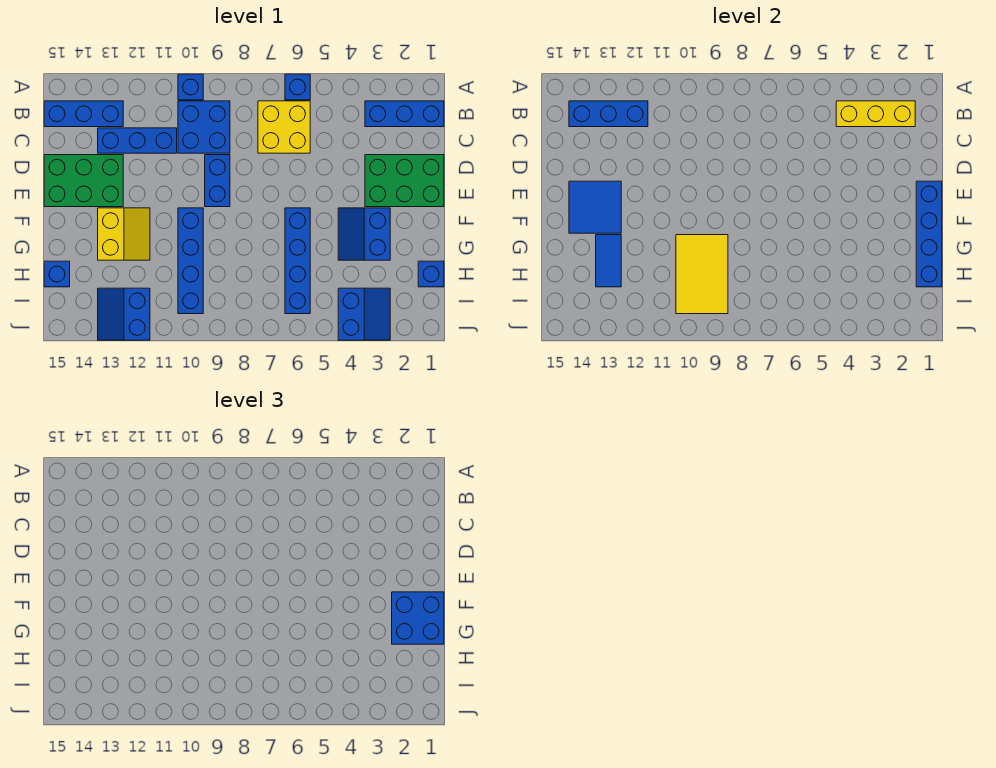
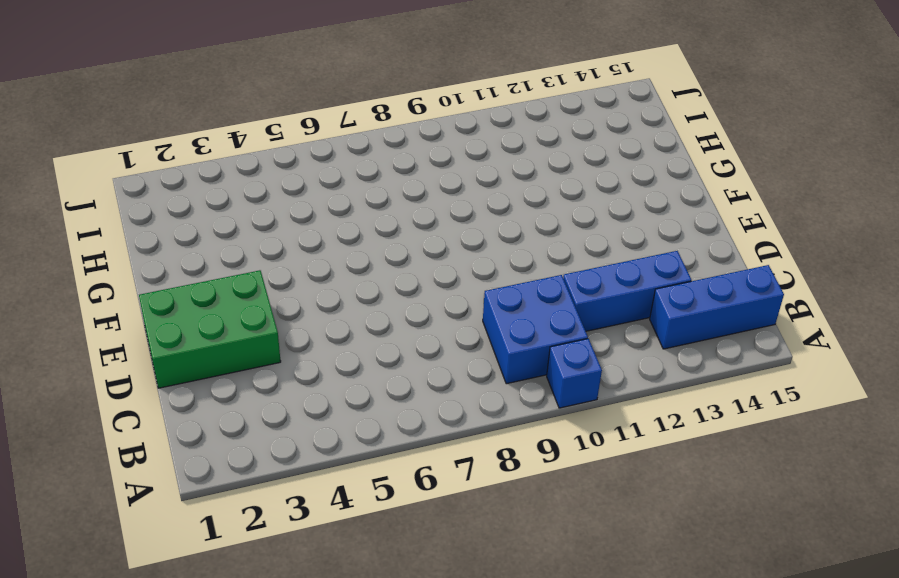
none -> blue brick A6 level 1
none -> blue brick B1:B3 level 1
none -> yellow brick B6:C7 level 1

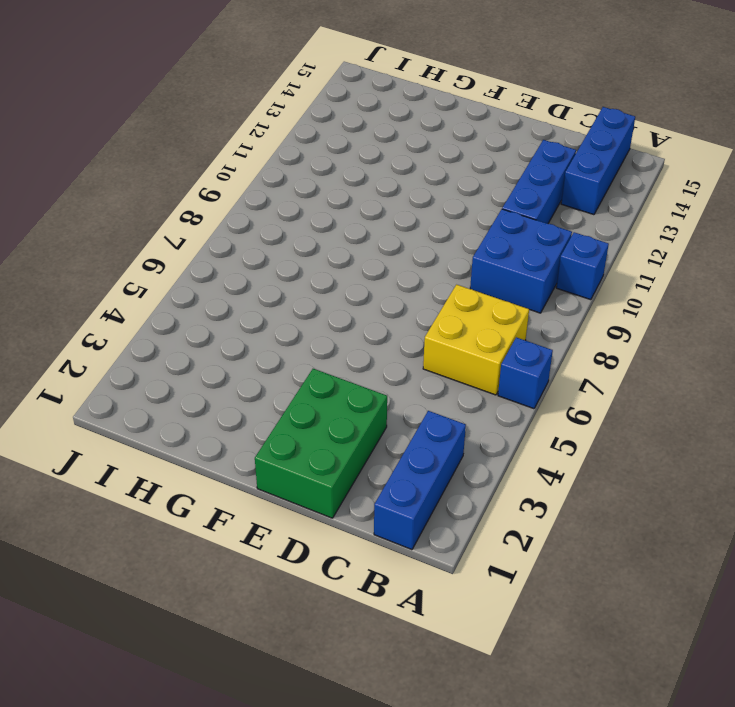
none -> blue brick D9:E9 level 1
none -> green brick D13:E15 level 1
none -> blue slope F3:G4 level 1 top 3

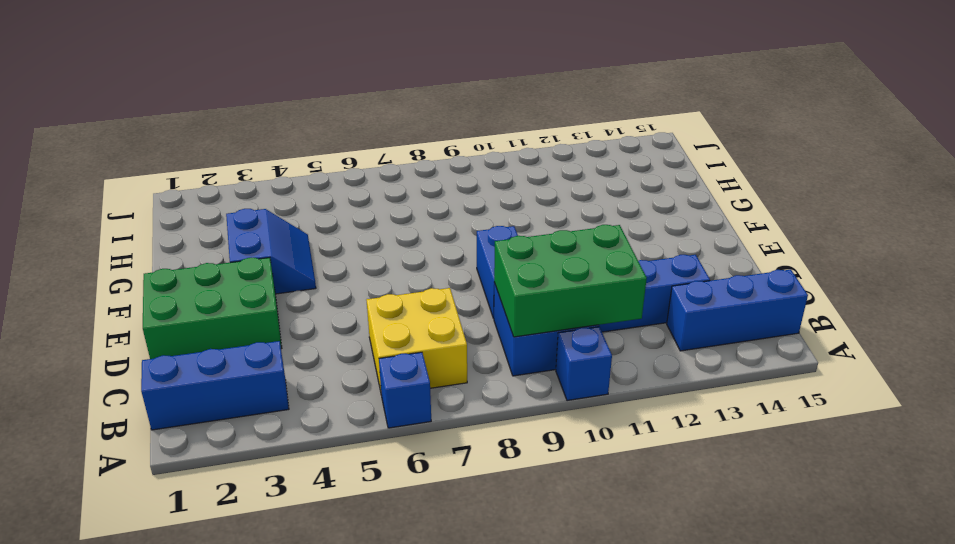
green brick B9:C11 level 2 -> green brick D13:E15 level 1
none -> blue brick F6:I6 level 1
none -> blue brick F10:I10 level 1
none -> yellow slope F12:G13 level 1 top 13

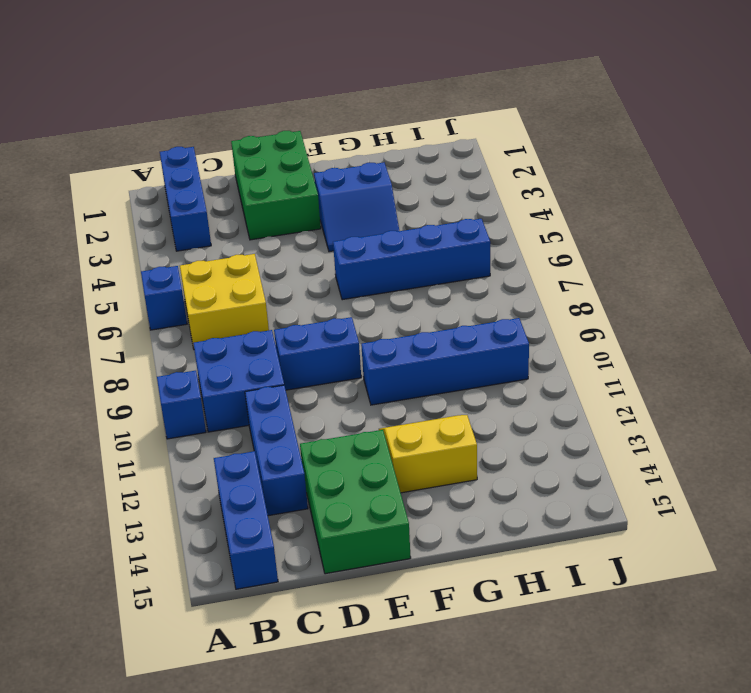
none -> blue brick H1 level 1
none -> blue brick H15 level 1
none -> blue slope I3:J4 level 1 top 4

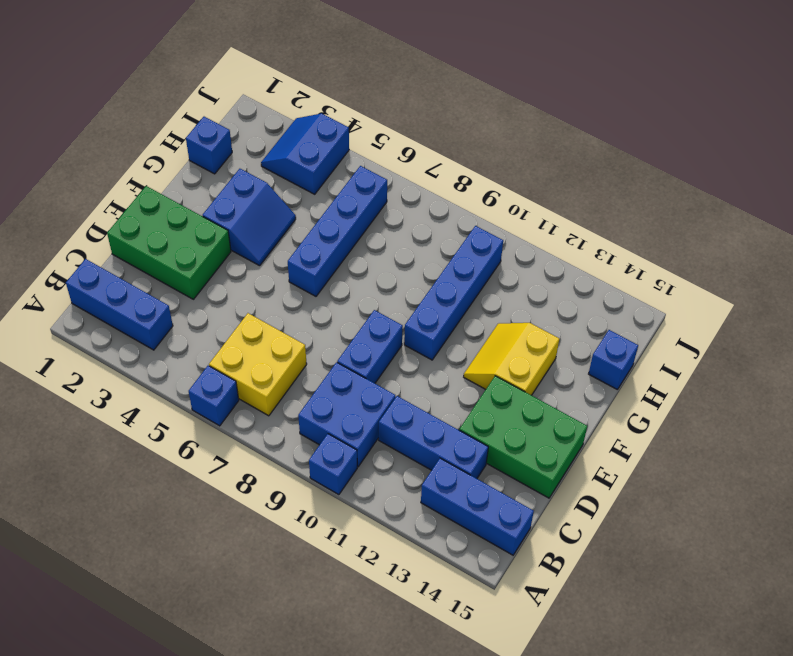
none -> blue slope I12:J13 level 1 top 12
none -> yellow brick B2:B4 level 2
none -> blue brick B12:B14 level 2

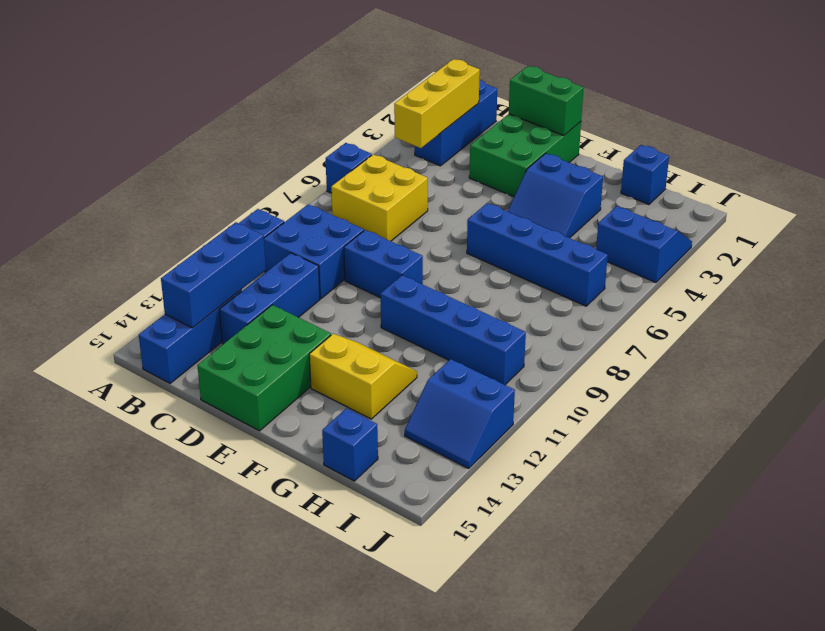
green brick D1:E1 level 2 -> blue brick E1:H1 level 2
none -> blue tile E13:F14 level 2
none -> yellow tile G9:I10 level 2
none -> blue tile G13:H13 level 2

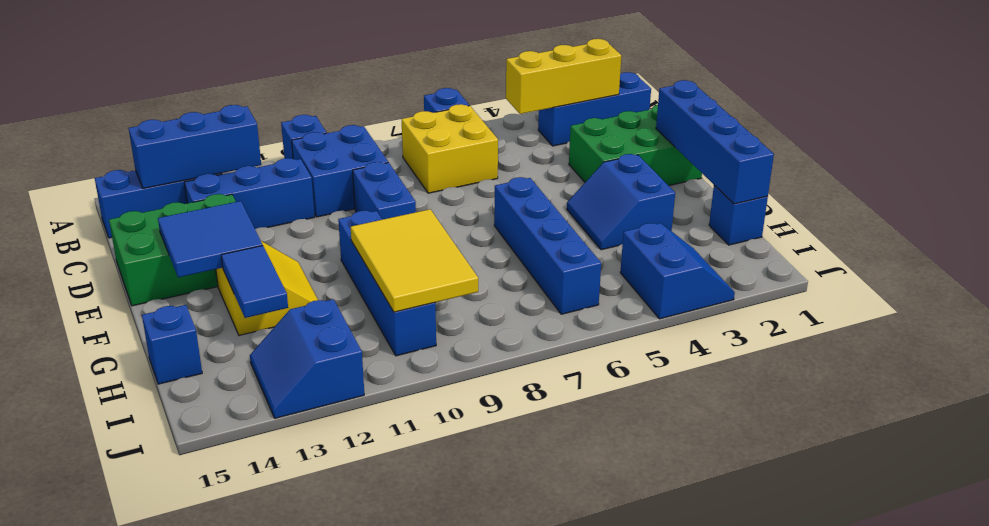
none -> blue brick F1:G2 level 3

